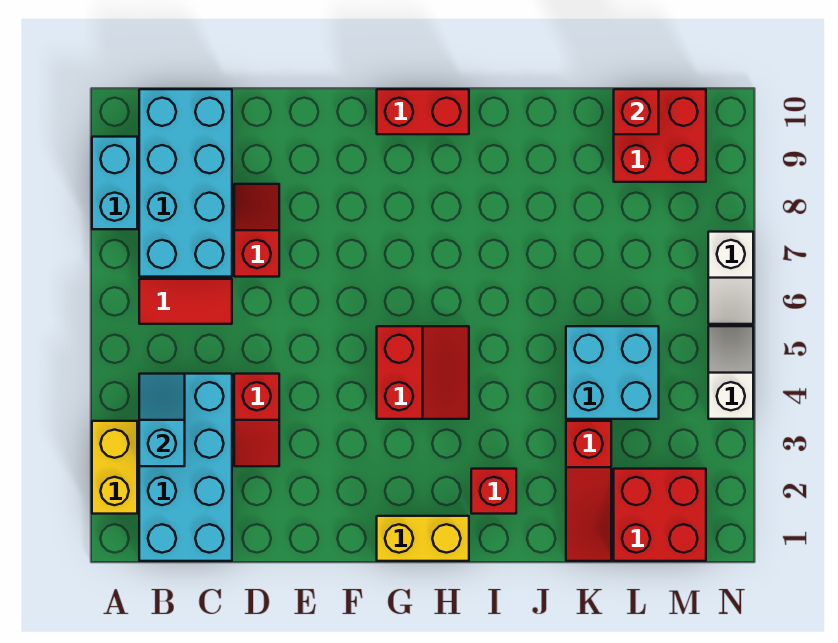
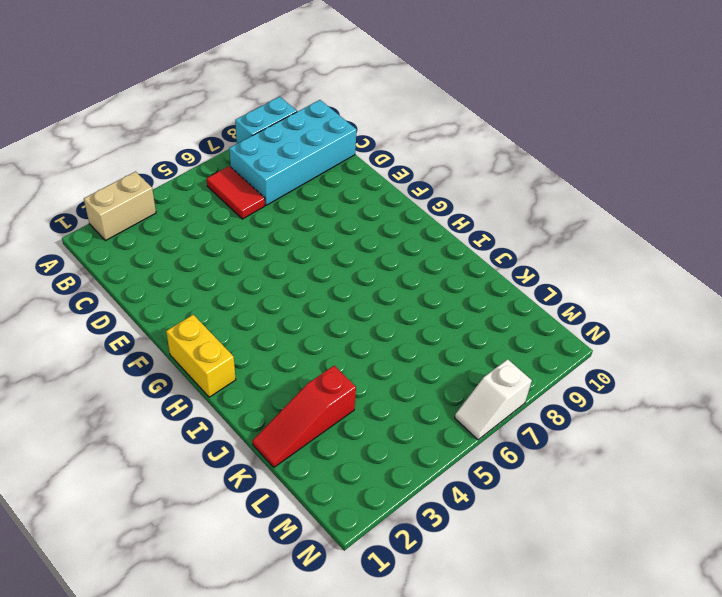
tan brick A2:A3 level 1 -> yellow brick A2:A3 level 1
none -> cyan brick B1:C4 level 1
none -> red slope D3:D4 level 1 top 4
none -> red slope D7:D8 level 1 top 7

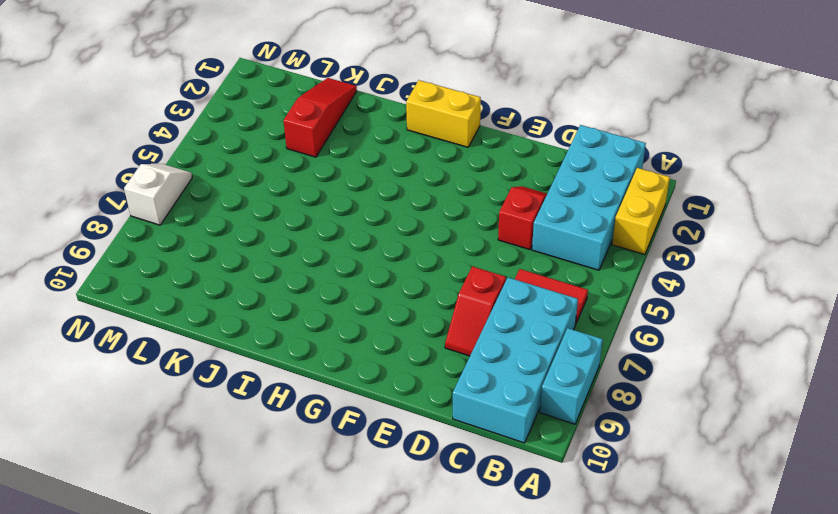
none -> red slope G4:H5 level 1 top G
none -> red brick G10:H10 level 1
none -> red brick I2 level 1

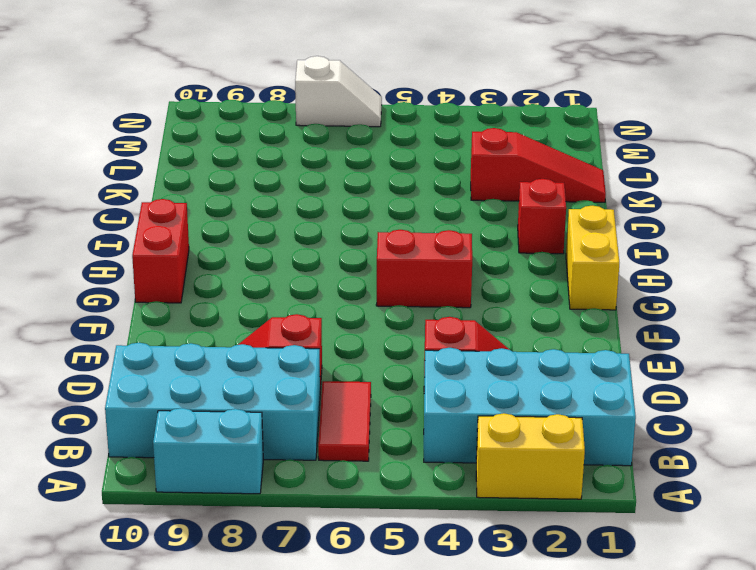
none -> cyan brick K4:L5 level 1
none -> red brick L1:M2 level 1
none -> red brick L9:M10 level 1

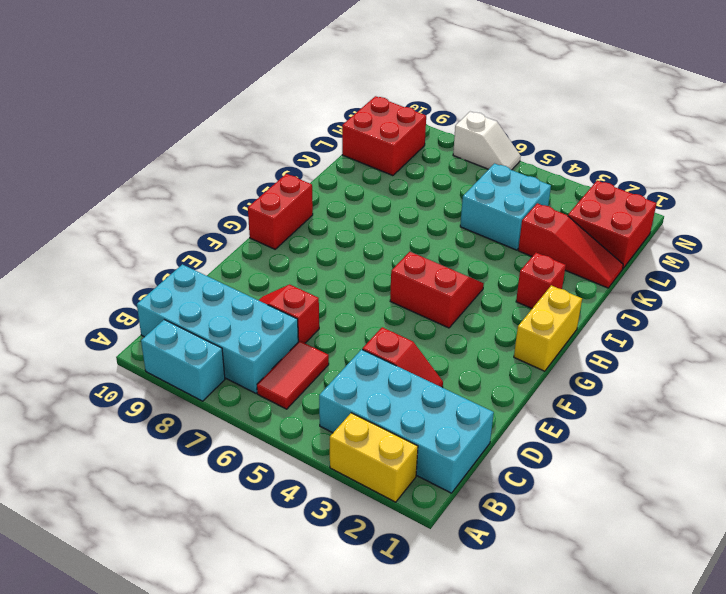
none -> white slope N4:N5 level 1 top 4
none -> cyan slope B3:B4 level 2 top 3
none -> red brick L10 level 2

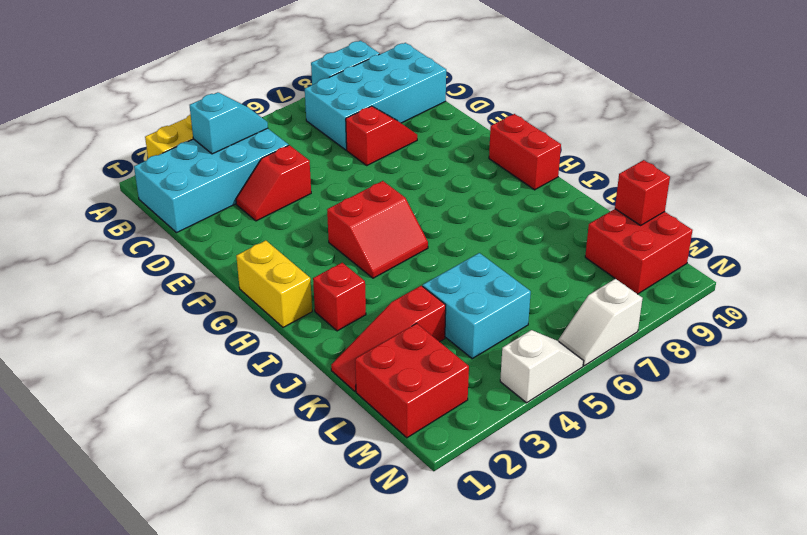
none -> red tile B6:C6 level 1

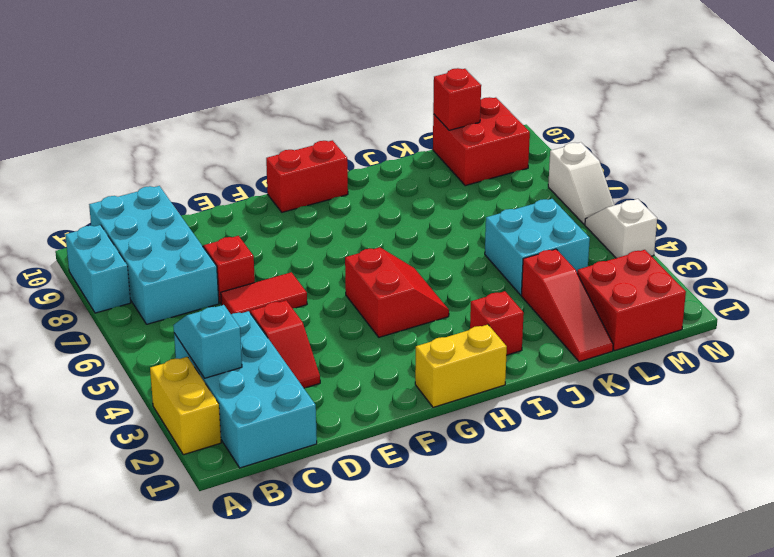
red tile D6:E6 level 1 -> red tile B6:C6 level 1

